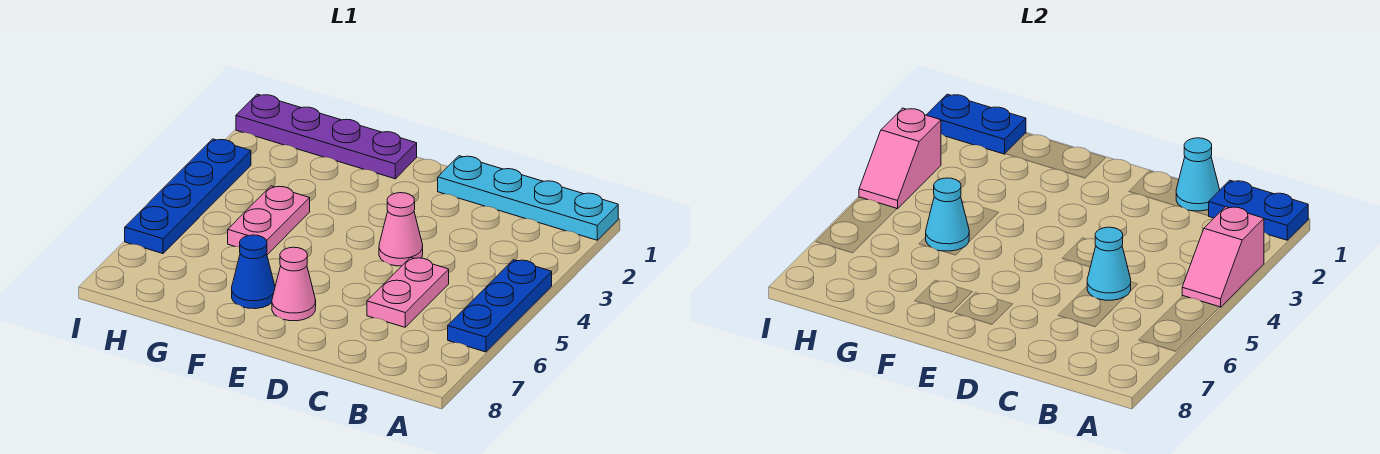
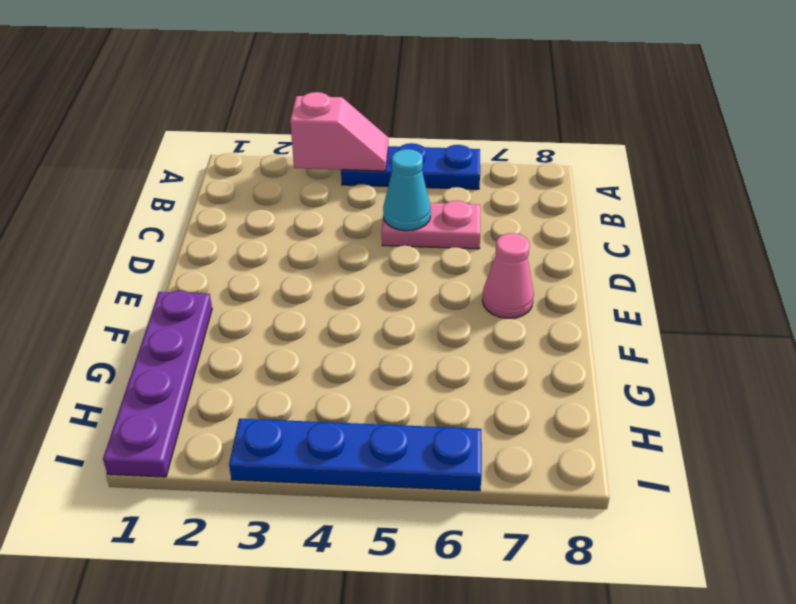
none -> cyan plate A1:D1 level 1
none -> pink cone D4 level 1
none -> blue cone F7 level 1

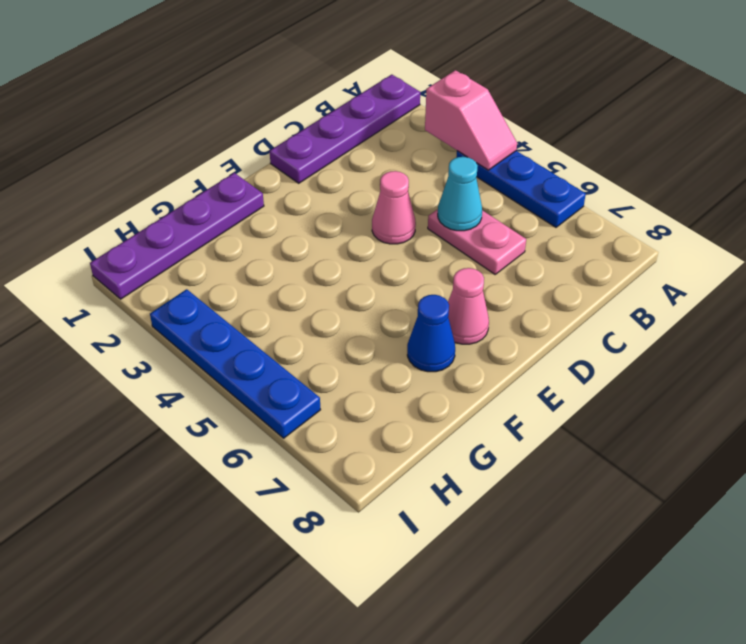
purple plate A1:D1 level 1 -> cyan plate A1:D1 level 1
none -> pink plate G4:G5 level 1
none -> blue plate A1:B1 level 2
none -> cyan cone C1 level 2

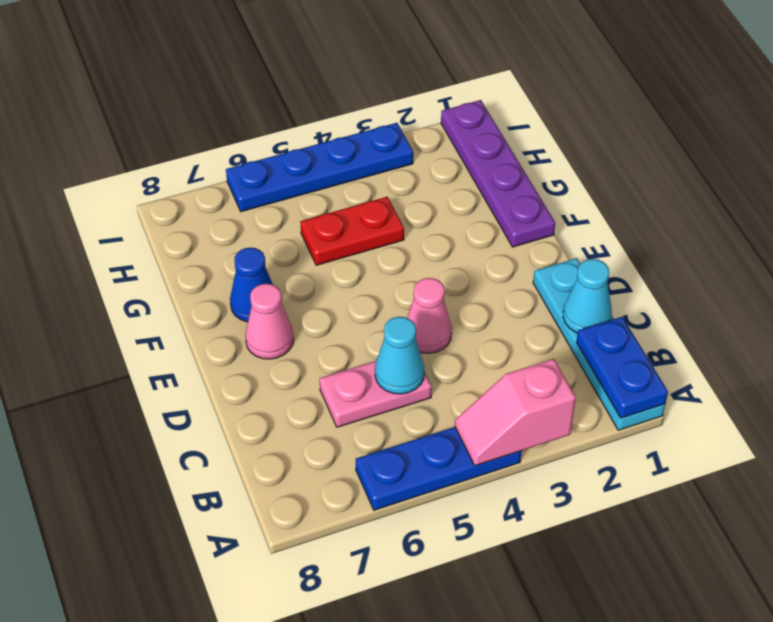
red plate G4:G5 level 1 -> pink plate G4:G5 level 1
none -> cyan cone G5 level 2
none -> blue plate H1:I1 level 2
none -> pink slope I3:I4 level 2 top 3

